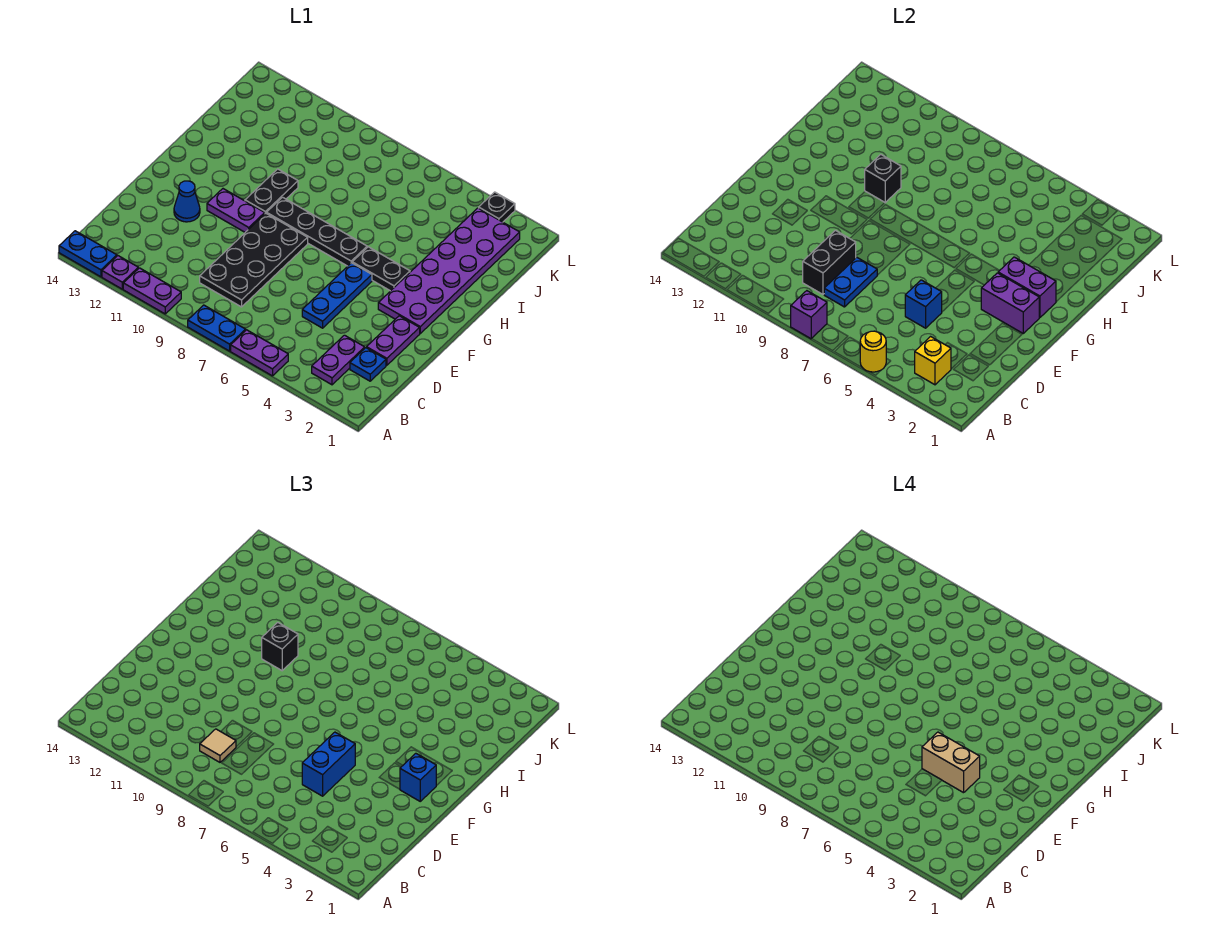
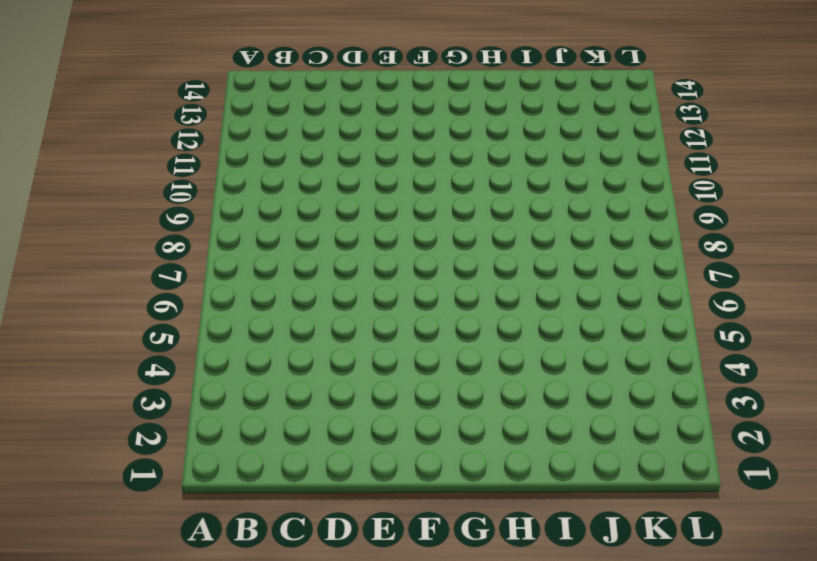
none -> purple plate A5:A6 level 1
none -> blue plate A7:A8 level 1
none -> purple plate A10:A11 level 1
none -> purple plate A12 level 1

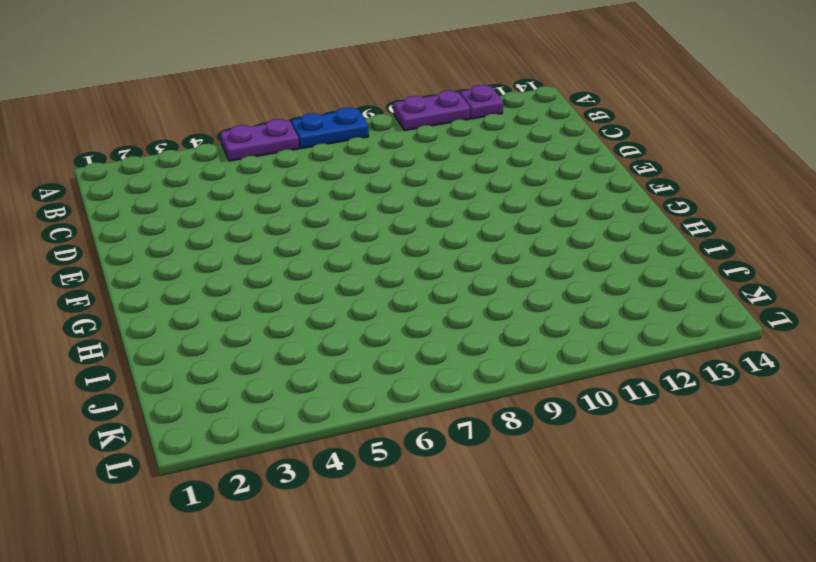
none -> blue plate A13:A14 level 1
none -> purple plate B3:C3 level 1
none -> blue plate C2 level 1
none -> black plate C8:F9 level 1

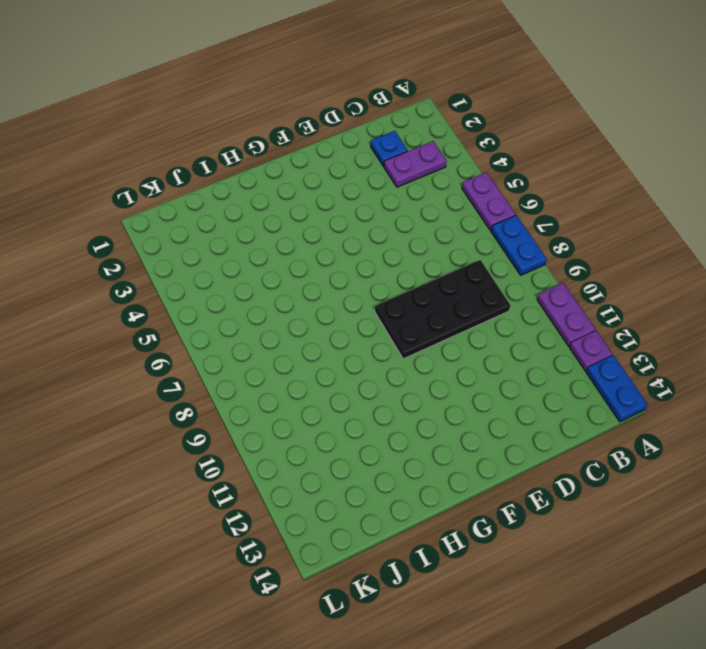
none -> purple plate D2:E2 level 1
none -> blue plate D5:F5 level 1
none -> blue cone E12 level 1
none -> purple plate F2:K3 level 1

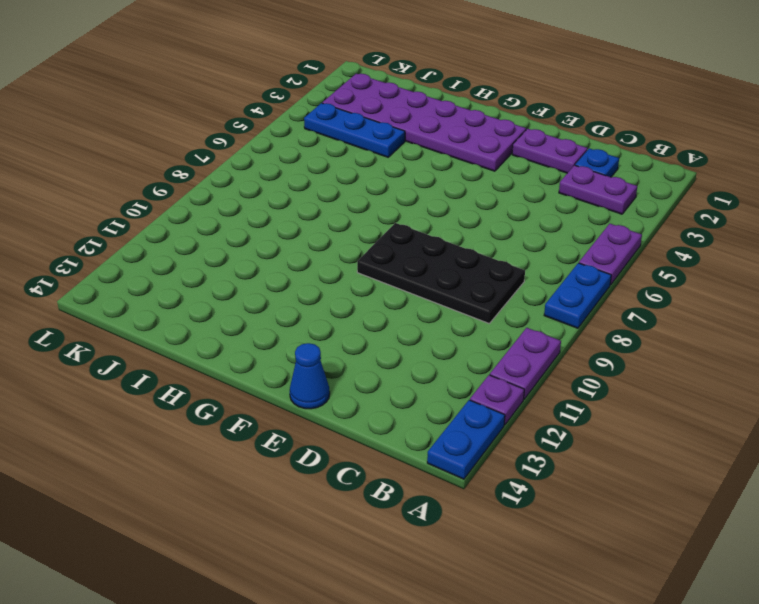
blue cone E14 level 1 -> blue cone E12 level 1
blue plate I4:K4 level 1 -> blue plate D5:F5 level 1
none -> purple plate F10:F11 level 1
none -> black plate G4:G5 level 1
none -> black plate G6:G9 level 1
none -> black plate G10:H10 level 1

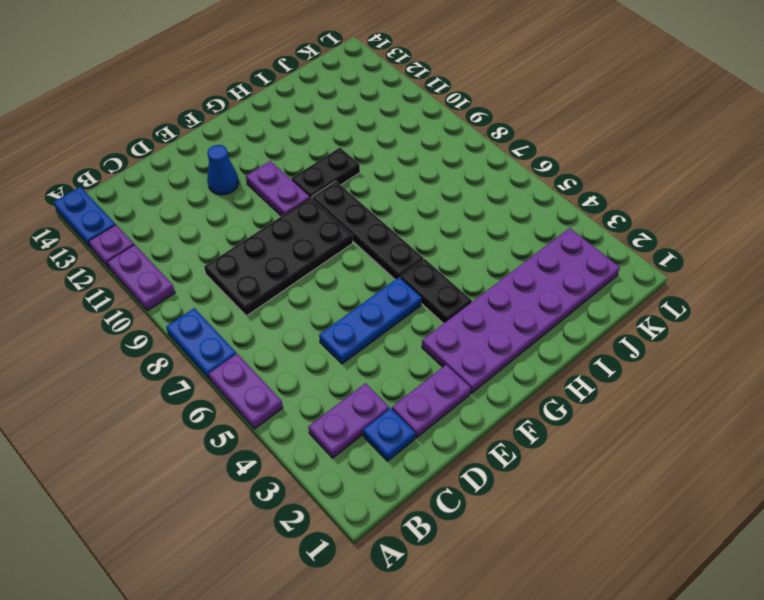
none -> black plate L3 level 1
none -> yellow round brick A5 level 2
none -> purple brick A8 level 2
none -> yellow brick B3 level 2

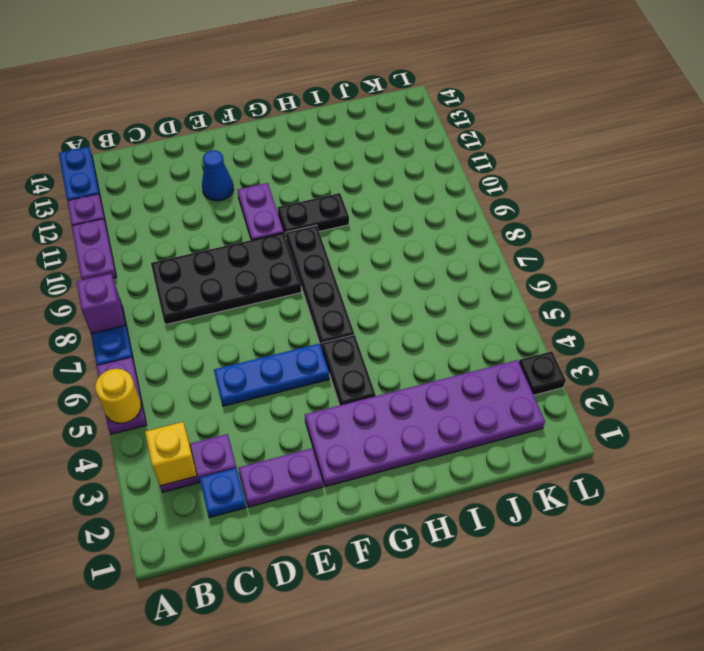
none -> blue plate C8:D8 level 2
none -> black brick C9:D9 level 2
none -> blue brick D5 level 2
none -> purple brick F2:F3 level 2

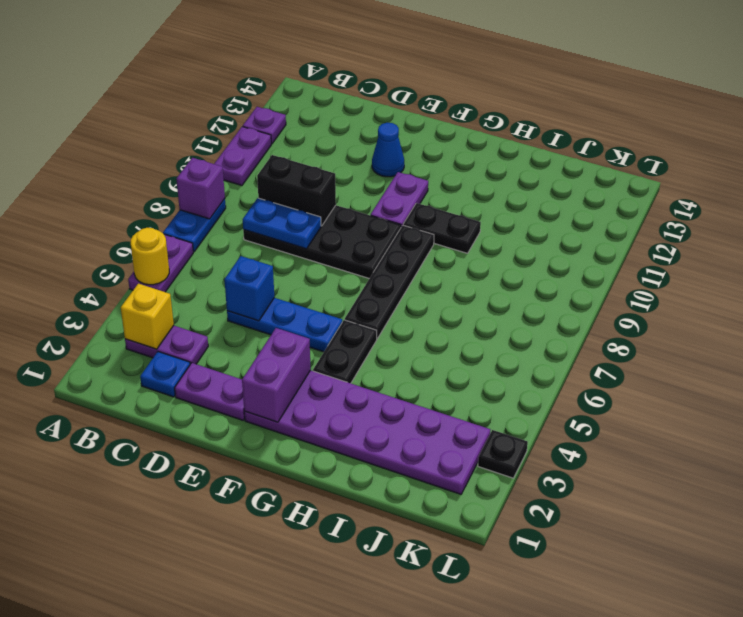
none -> blue plate A13:A14 level 1
none -> purple brick G2:G3 level 2
none -> black brick H10 level 2
none -> tan tile C9 level 3

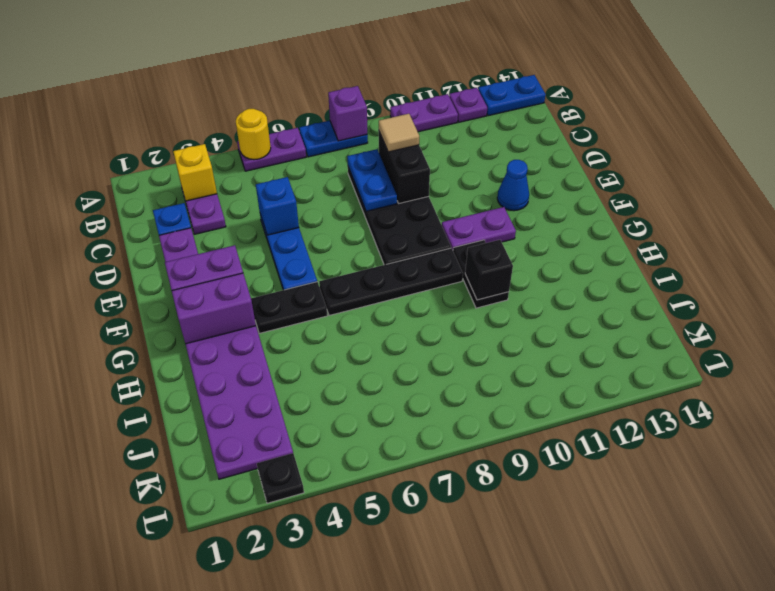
none -> blue brick D5:E5 level 3
none -> blue brick F2 level 3
none -> black brick H10 level 3
none -> tan brick E4:E5 level 4

